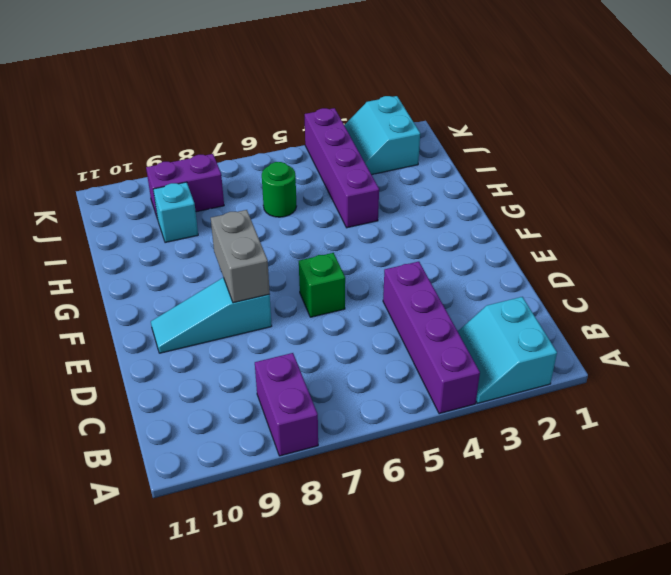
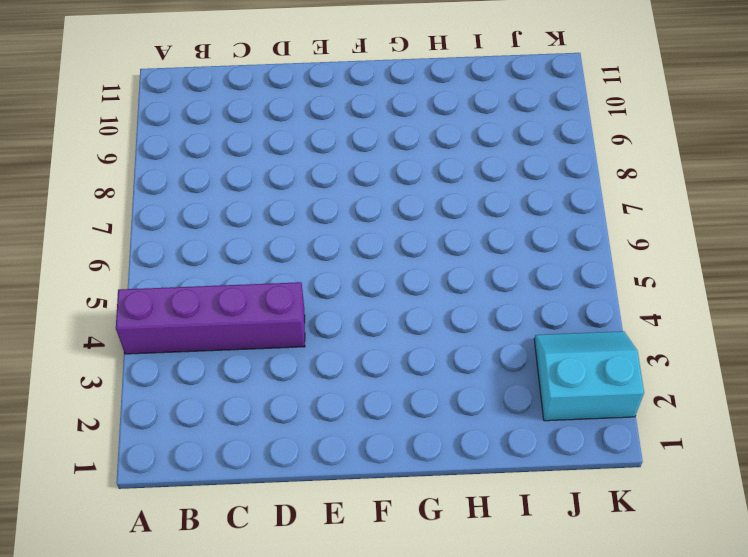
none -> cyan slope A2:B3 level 1 top 2
none -> purple brick A8:B8 level 1

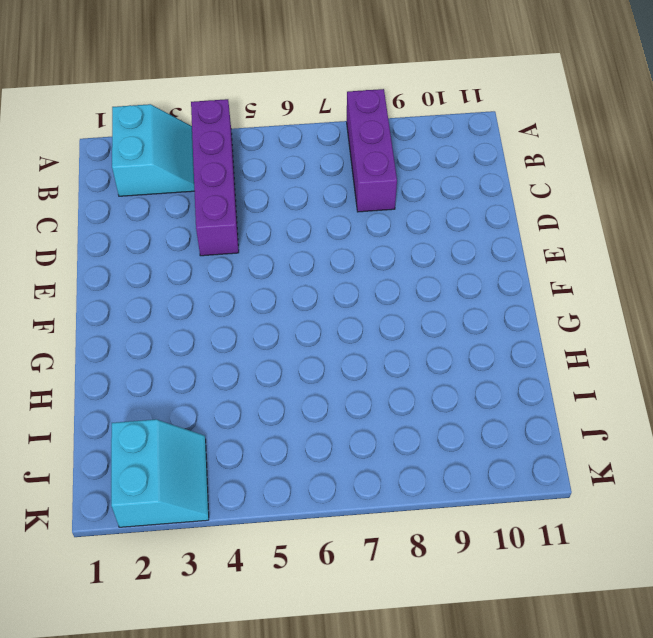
purple brick A8:C8 level 1 -> purple brick A8:B8 level 1
none -> green brick E6 level 1
none -> cyan slope E8:E10 level 1 top 8

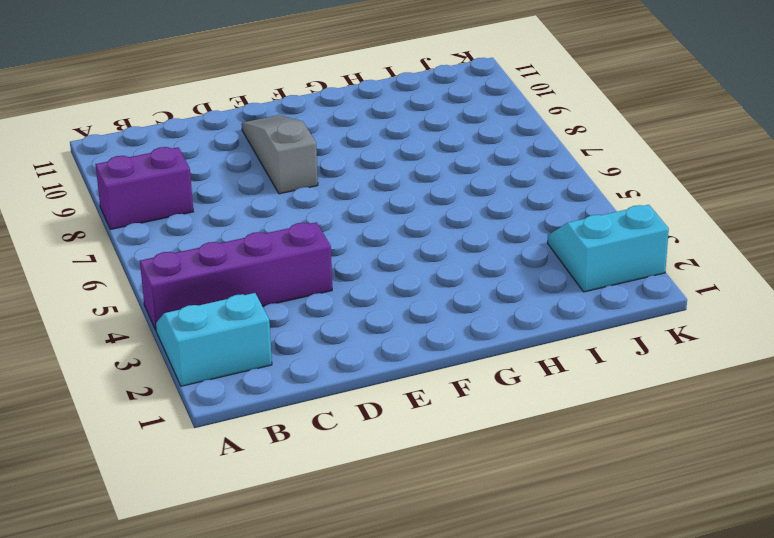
grey slope E8:E10 level 1 top 8 -> cyan slope E8:E10 level 1 top 8
none -> green brick E6 level 1
none -> purple brick H4:K4 level 1

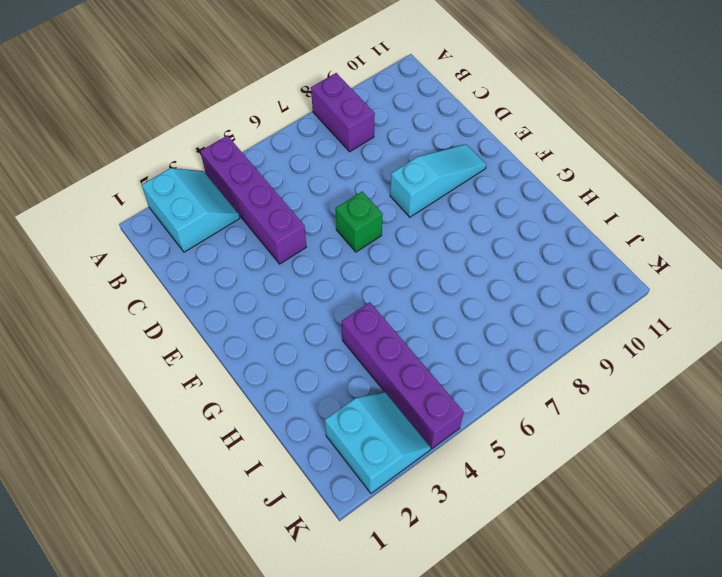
none -> green round brick I6 level 1
none -> cyan brick I9 level 1

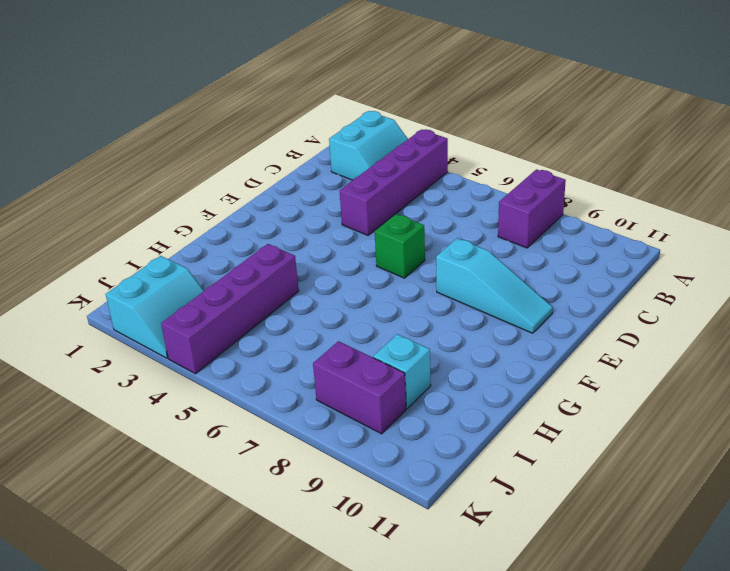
none -> green round brick I6 level 1
none -> grey brick E8:F8 level 2

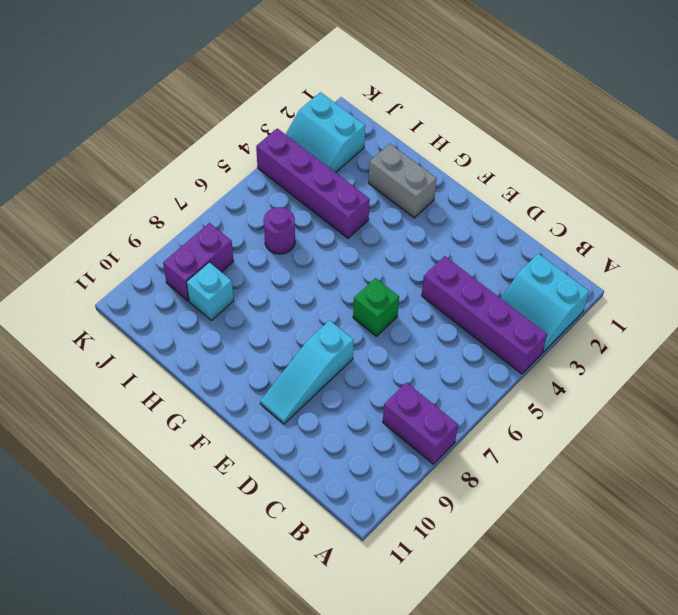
grey brick G2:H2 level 1 -> grey brick E8:F8 level 2
purple round brick I6 level 1 -> green round brick I6 level 1

